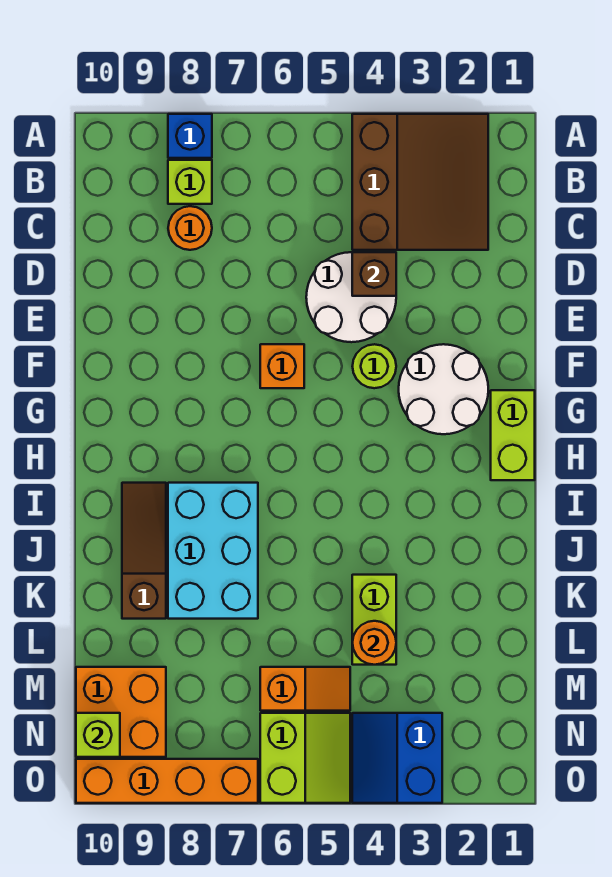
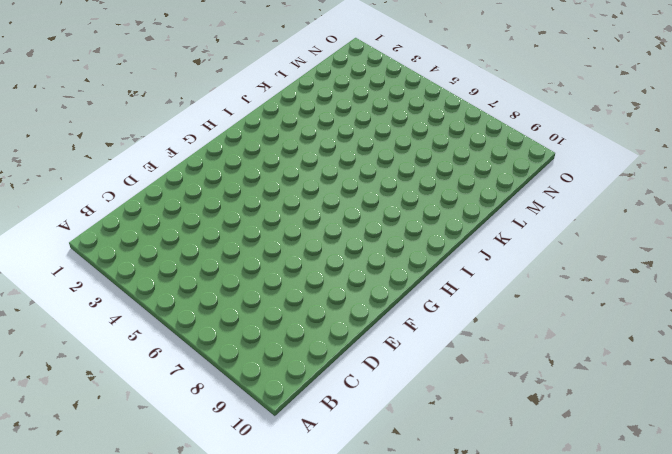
none -> brown slope A2:C4 level 1 top 4
none -> blue brick A8 level 1
none -> lime brick B8 level 1

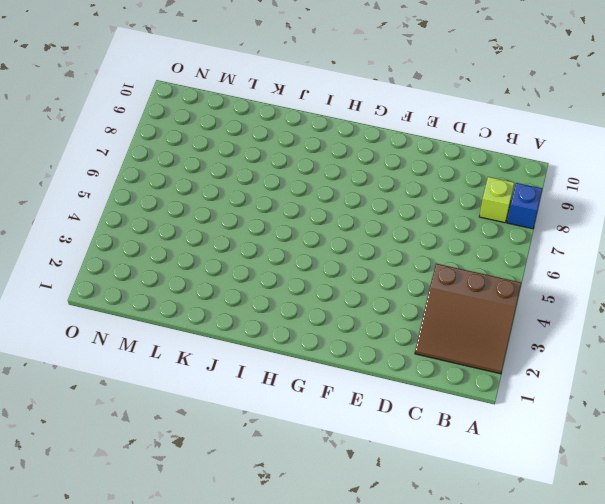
none -> orange round brick C8 level 1
none -> white round brick D4:E5 level 1
none -> white round brick F2:G3 level 1

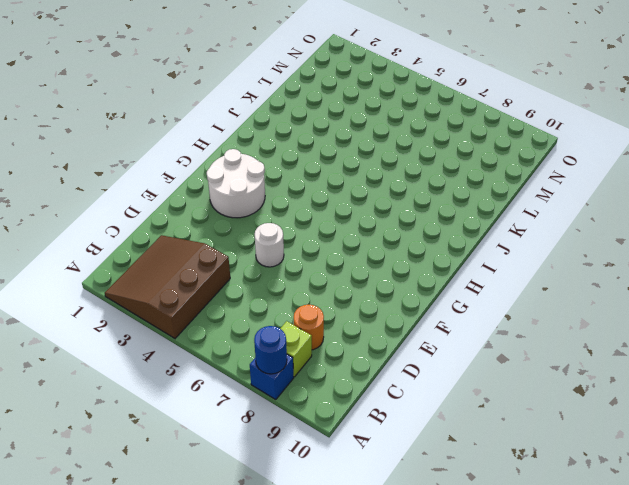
blue round brick A8 level 2 -> none
white round brick E5 level 1 -> white round brick D4:E5 level 1
none -> lime round brick F4 level 1
none -> orange brick F6 level 1
none -> lime brick G1:H1 level 1

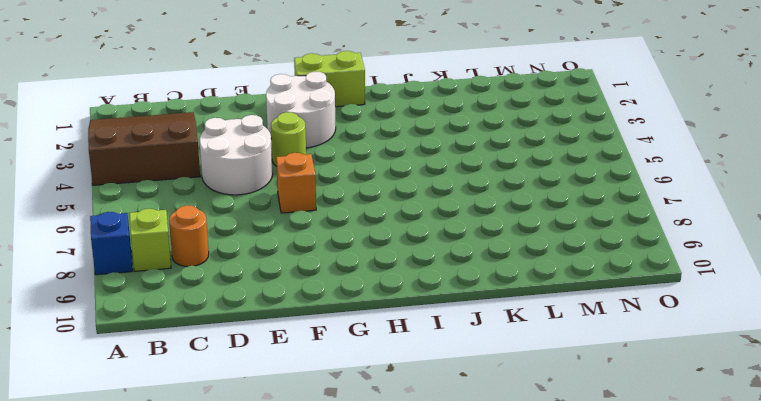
none -> cyan brick I7:K8 level 1
none -> brown slope I9:K9 level 1 top K
none -> lime brick K4:L4 level 1

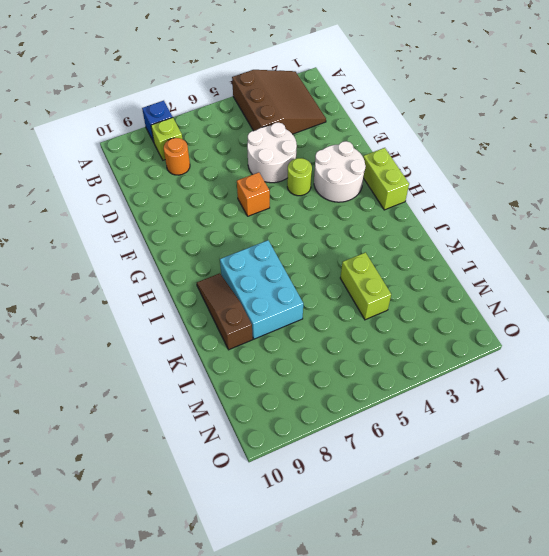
none -> orange slope M5:M6 level 1 top 6
none -> orange brick M9:N10 level 1
none -> blue slope N3:O4 level 1 top 3

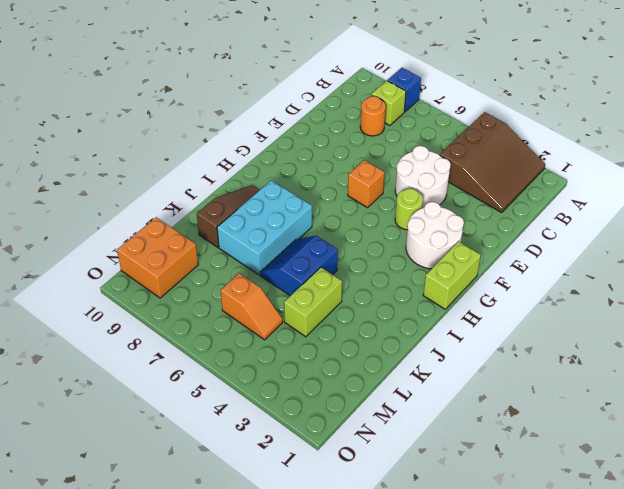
blue slope J5:K6 level 1 top 5 -> blue slope N3:O4 level 1 top 3
none -> lime slope N5:O6 level 1 top 6
none -> orange brick O7:O10 level 1
none -> brown brick D4 level 2

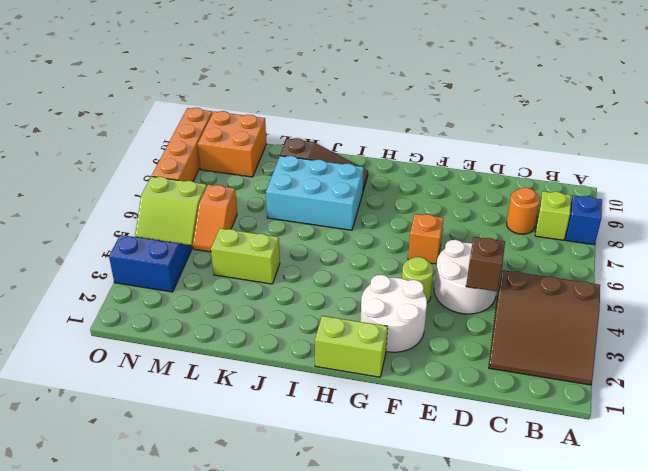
none -> orange round brick L4 level 2
none -> lime brick N10 level 2

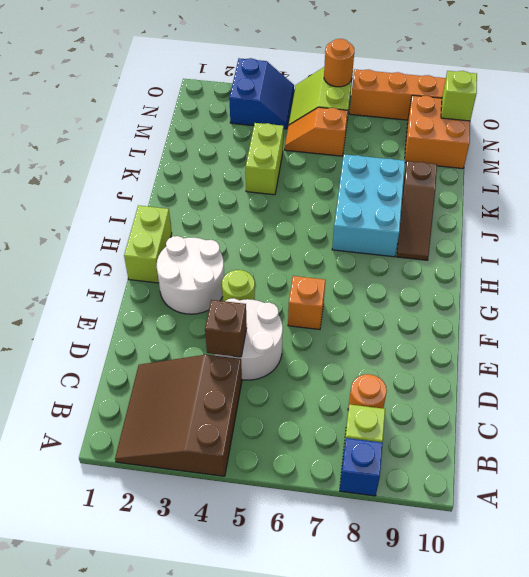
orange round brick O6 level 2 -> orange round brick L4 level 2

